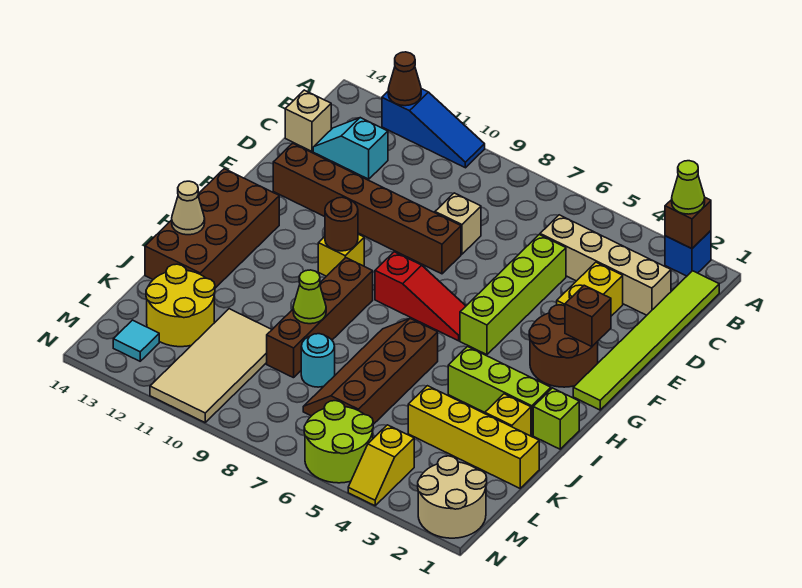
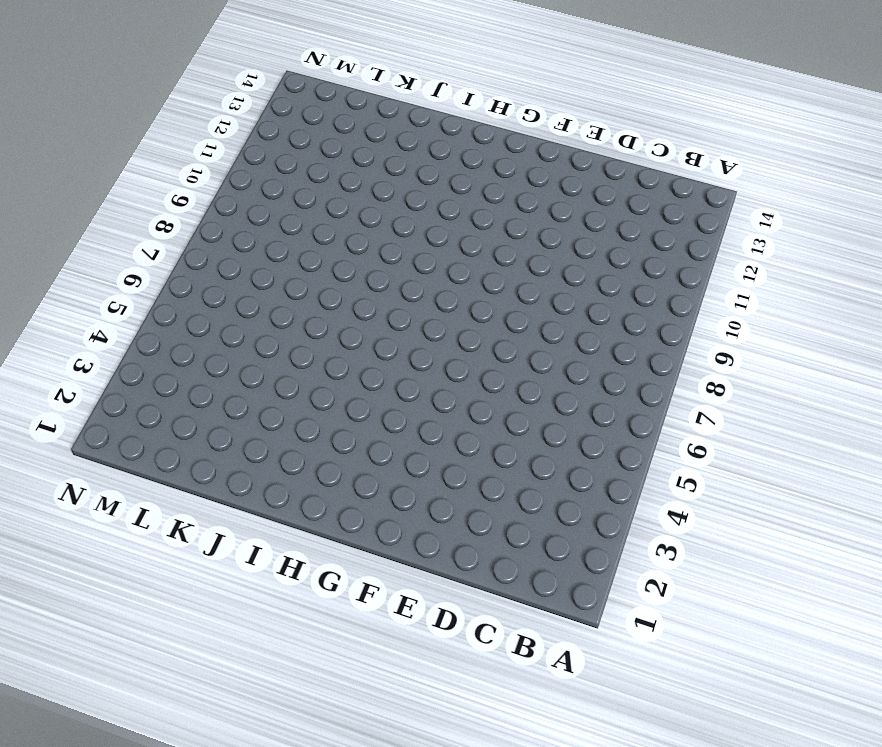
none -> blue brick A2 level 1
none -> blue slope A10:A12 level 1 top 12
none -> lime tile B1:G1 level 1
none -> tan brick C2:C5 level 1

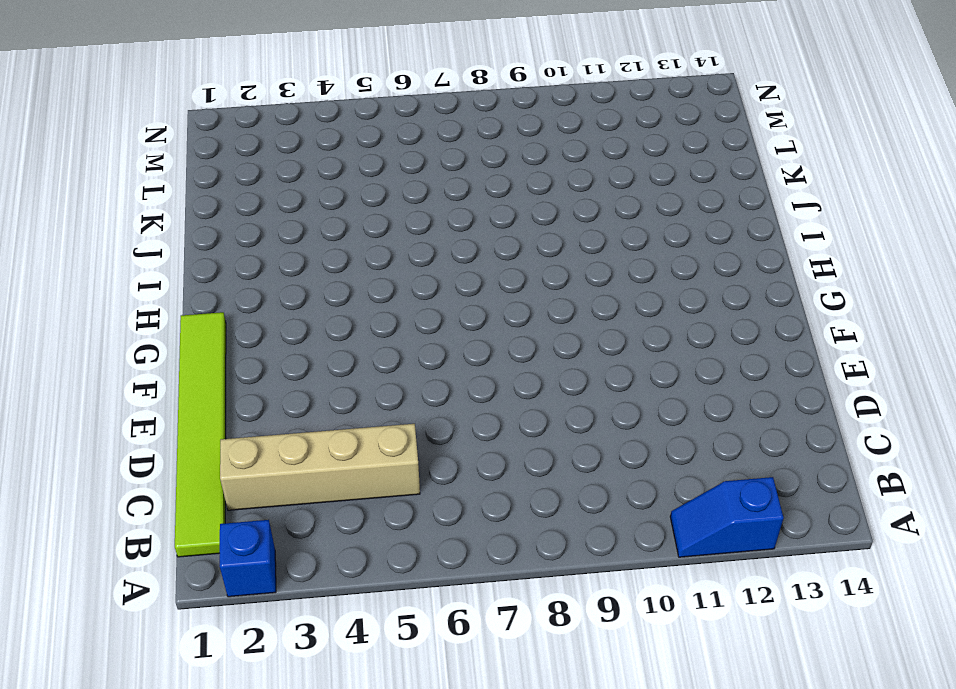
blue slope A11:A12 level 1 top 12 -> blue slope A10:A12 level 1 top 12
none -> cyan slope C12:C13 level 1 top 12
none -> tan brick C14 level 1
none -> yellow brick D3:E3 level 1
none -> lime brick D5:G5 level 1

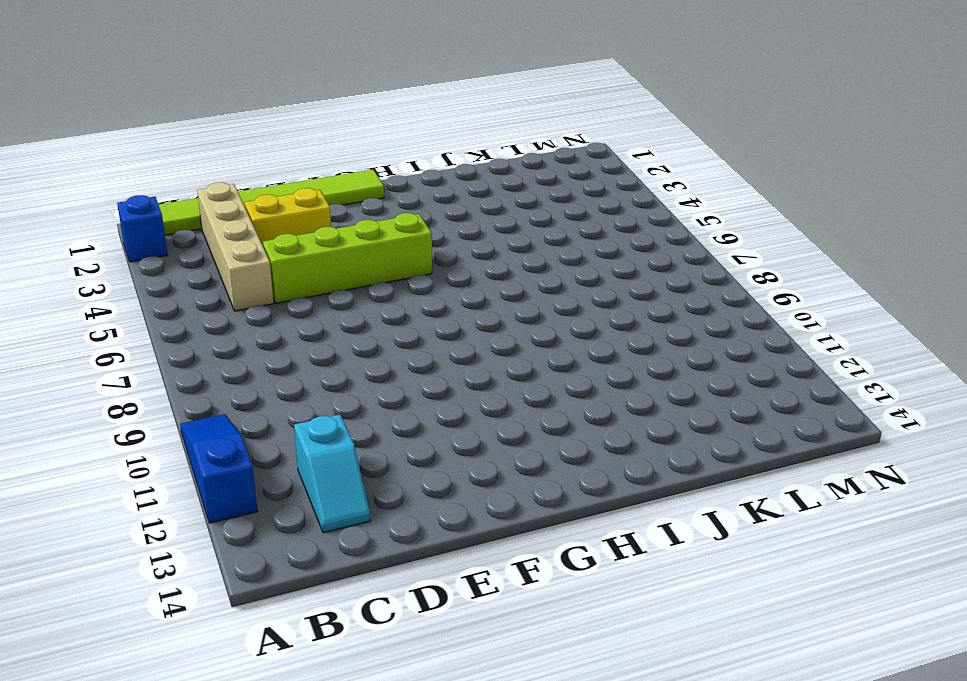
none -> tan brick C14 level 1
none -> tan brick D8 level 1
none -> brown brick E8:E13 level 1
none -> brown round brick F2:G3 level 1

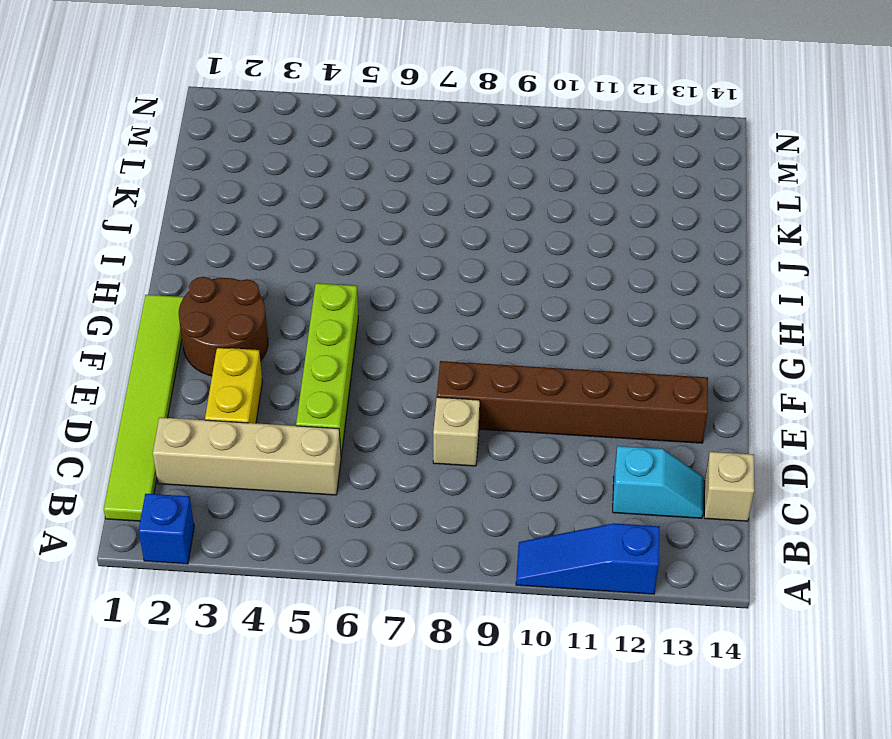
none -> red slope G6:G8 level 1 top 8
none -> yellow brick G10 level 1
none -> brown brick G13:J14 level 1
none -> brown brick H9:K9 level 1

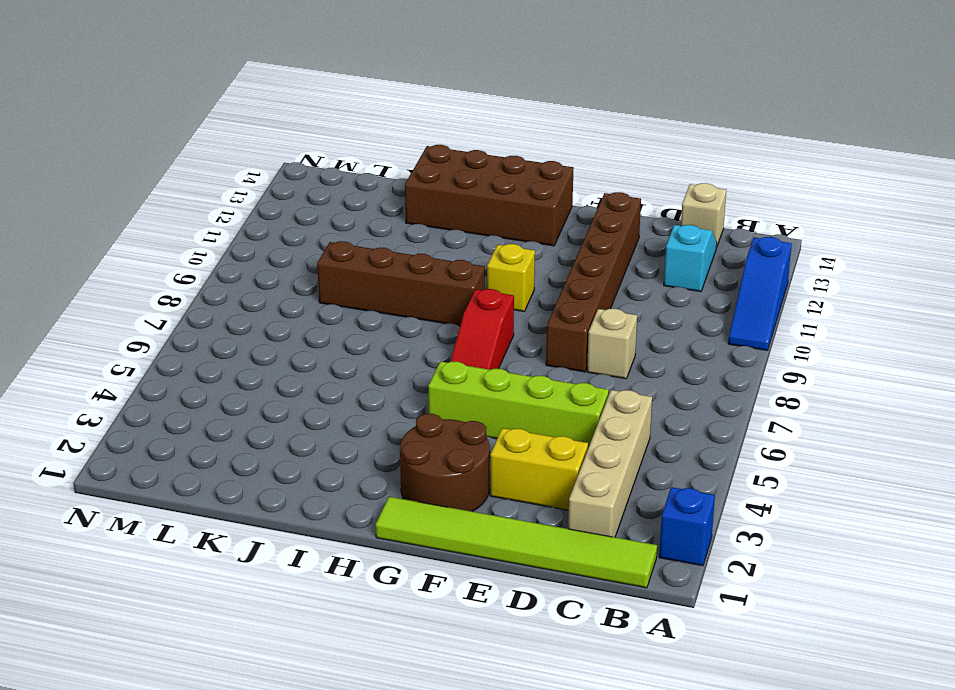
none -> lime brick I1 level 1
none -> lime brick I2:I4 level 1
none -> brown slope I6:L7 level 1 top 6
none -> yellow brick J2 level 1

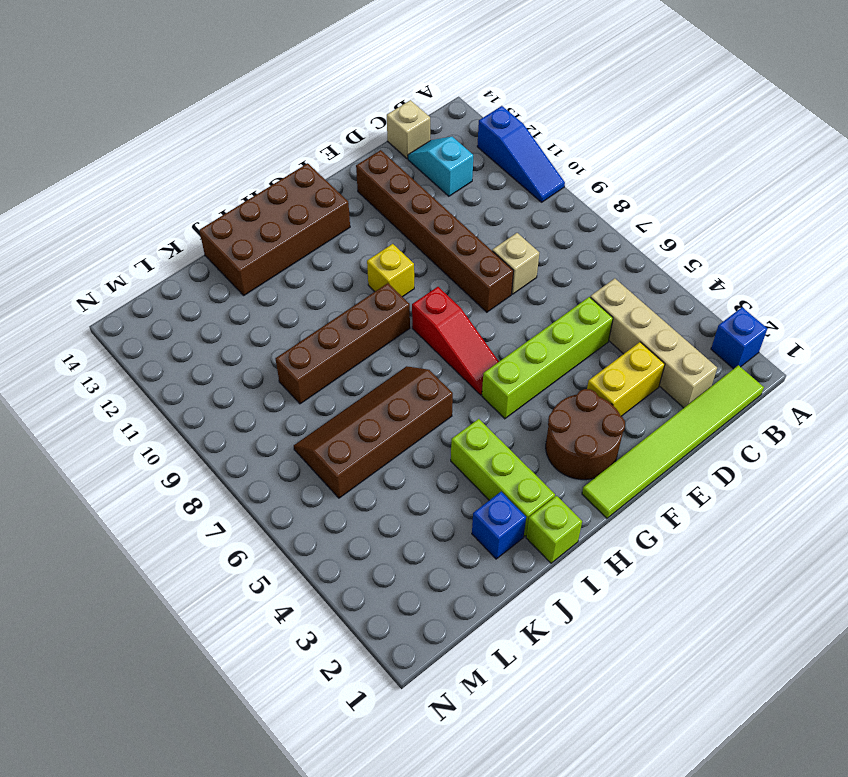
blue brick J2 level 1 -> yellow brick J2 level 1
none -> yellow brick K1:K4 level 1
none -> cyan round brick K8 level 1
none -> tan tile K10:N11 level 1
none -> yellow round brick K12:L13 level 1

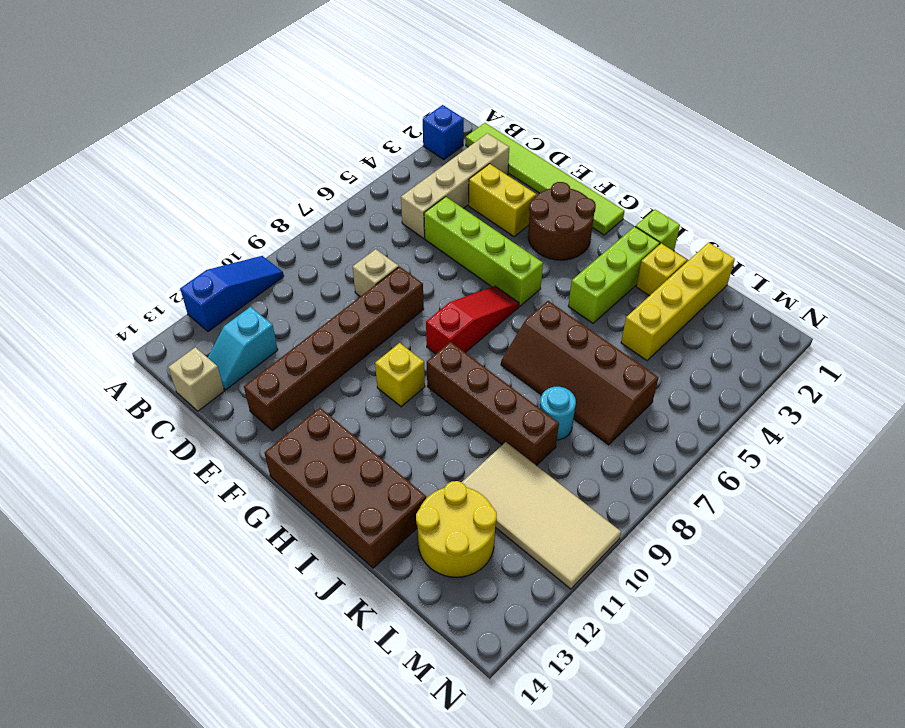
none -> tan round brick M1:N2 level 1
none -> yellow slope M4:N4 level 1 top M
none -> lime round brick M5:N6 level 1
none -> cyan tile M13 level 1

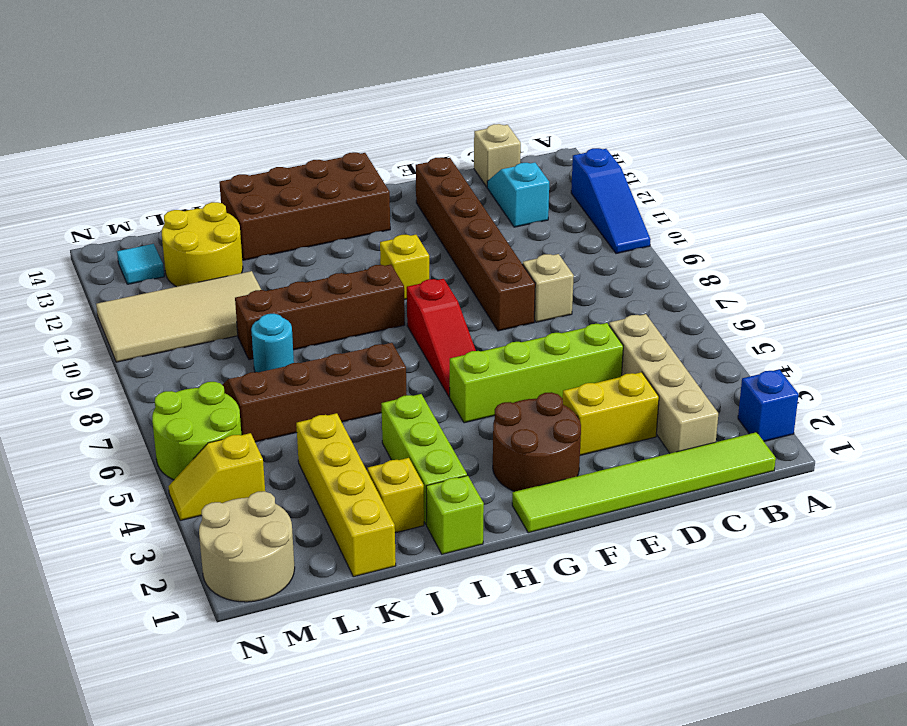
none -> brown brick A2 level 2
none -> brown cone A12 level 2
none -> brown brick F2 level 2
none -> brown round brick G10 level 2

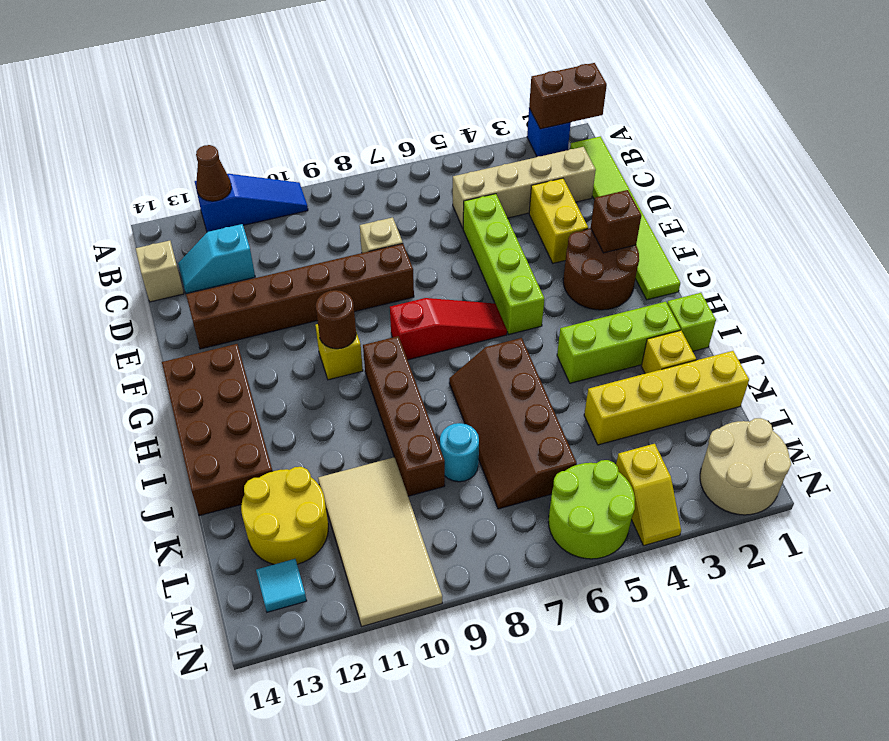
brown brick A1:A2 level 2 -> brown brick A2 level 2
none -> tan cone I14 level 2
none -> lime cone J9 level 2
none -> lime cone A2 level 3

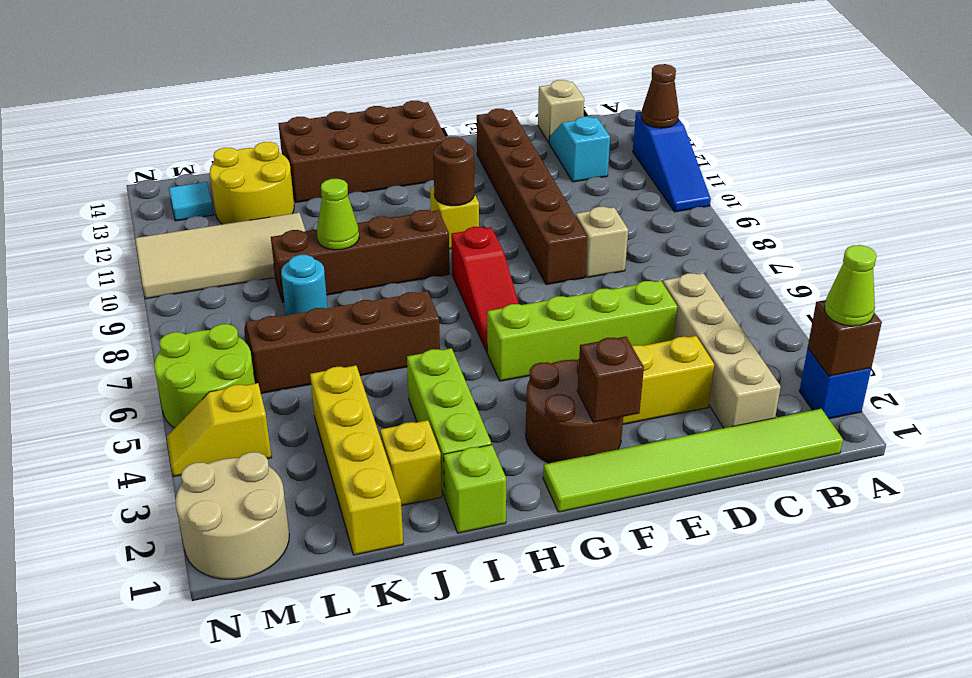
none -> tan cone I14 level 2

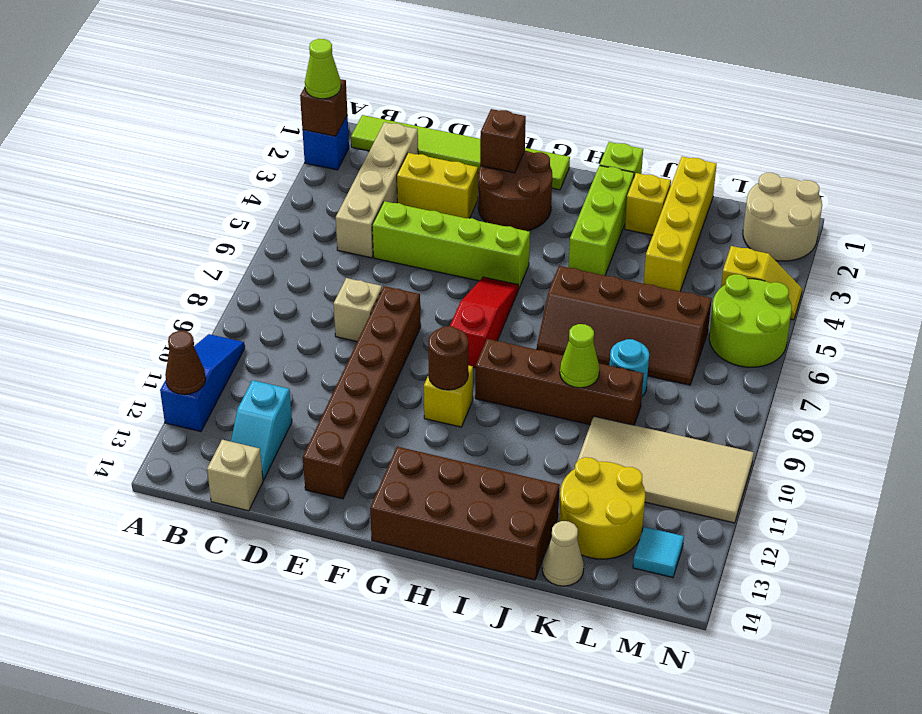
tan cone K14 level 1 -> tan cone I14 level 2

